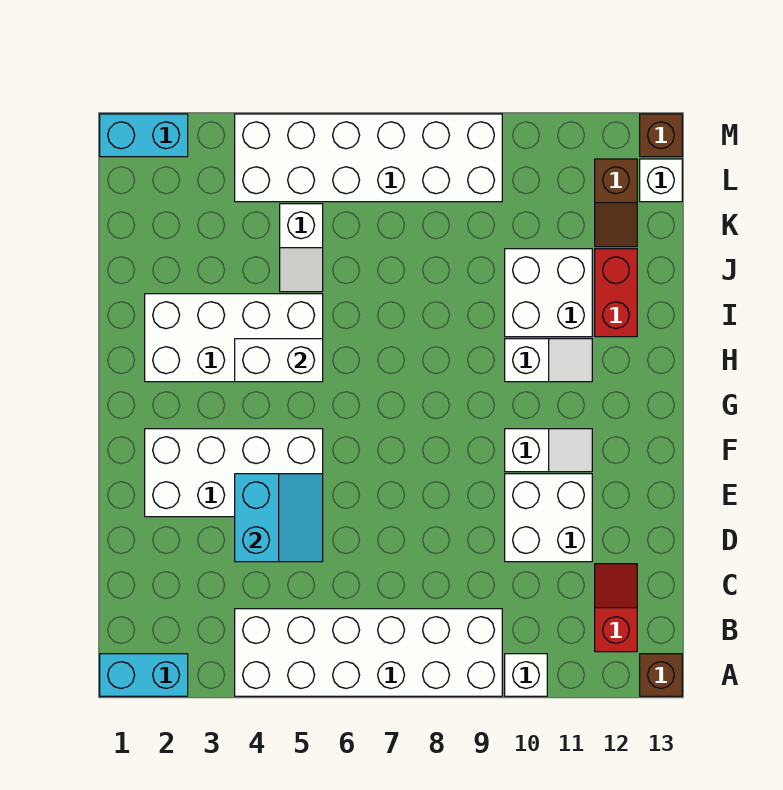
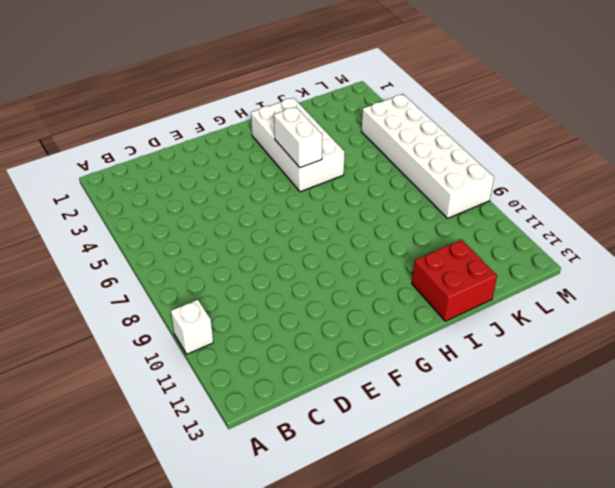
red brick I12:J13 level 1 -> red brick I12:J12 level 1
none -> cyan brick A1:A2 level 1
none -> white brick A4:B9 level 1
none -> brown brick A13 level 1

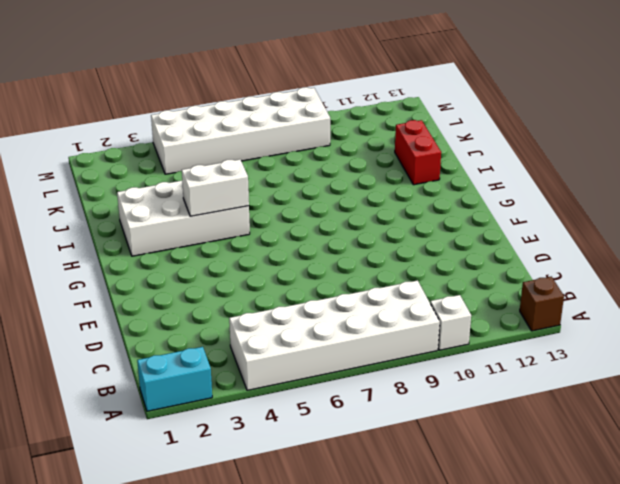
none -> red slope B12:C12 level 1 top B
none -> white brick D10:E11 level 1
none -> white brick E2:F5 level 1

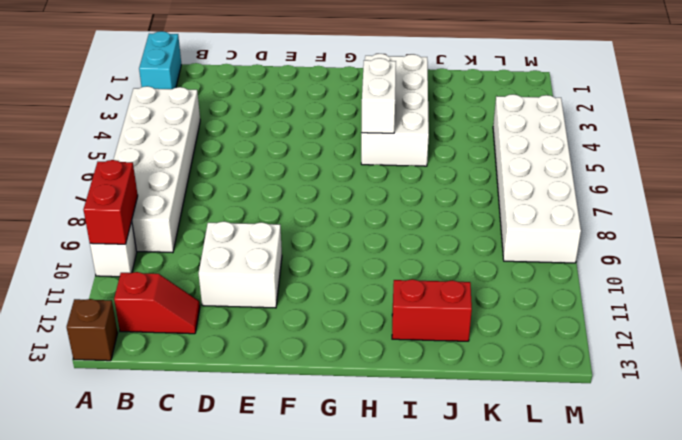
red brick A9:A10 level 2 -> none
none -> white brick E2:F5 level 1
none -> white slope F10:F11 level 1 top 10
none -> white slope H10:H11 level 1 top 10

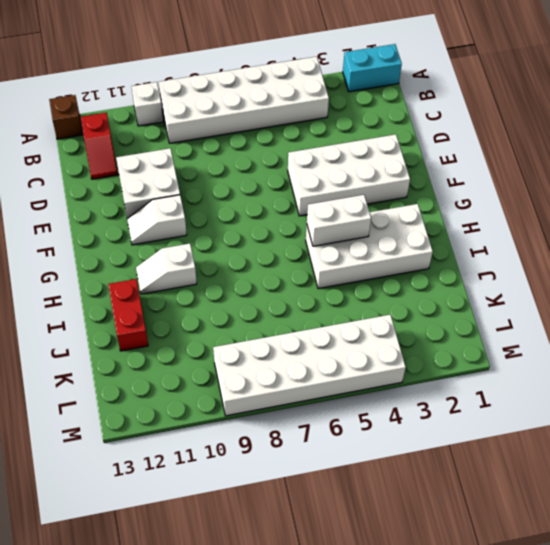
none -> white brick I10:J11 level 1
none -> white slope J5:K5 level 1 top K
none -> brown slope K12:L12 level 1 top L

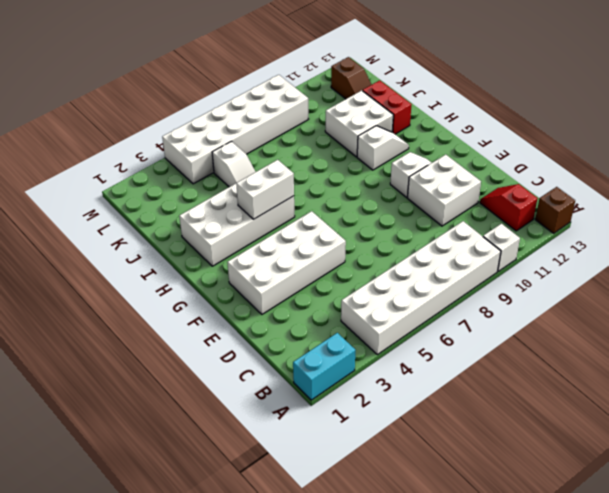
none -> white brick L13 level 1
none -> cyan brick M1:M2 level 1
none -> brown brick M13 level 1

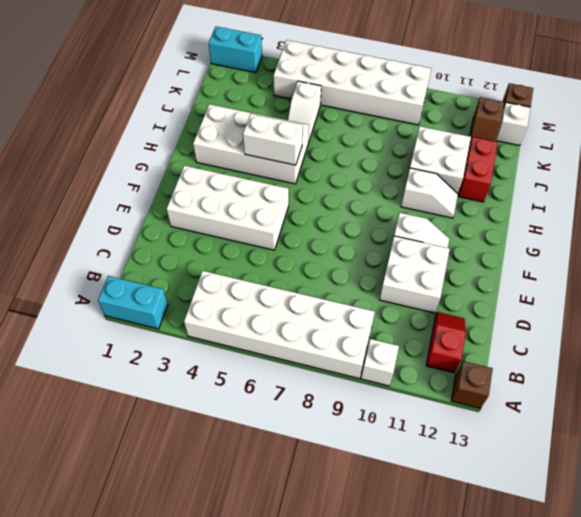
none -> cyan slope D4:E5 level 2 top 4

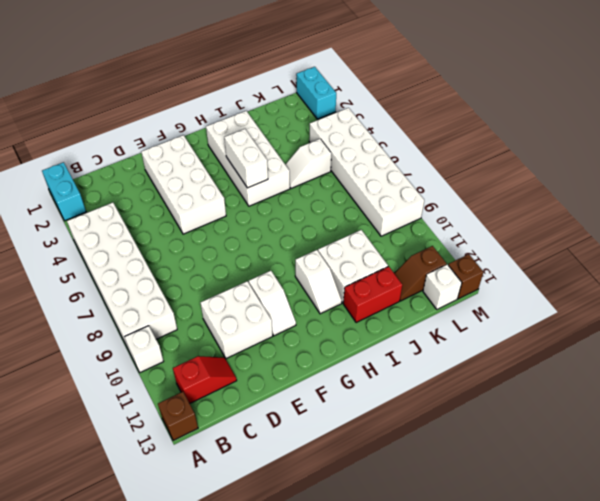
none -> cyan slope D4:E5 level 2 top 4

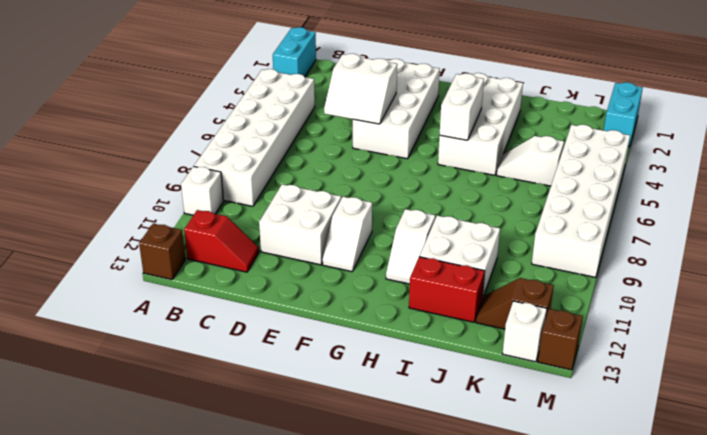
white slope D4:E5 level 2 top 4 -> cyan slope D4:E5 level 2 top 4

